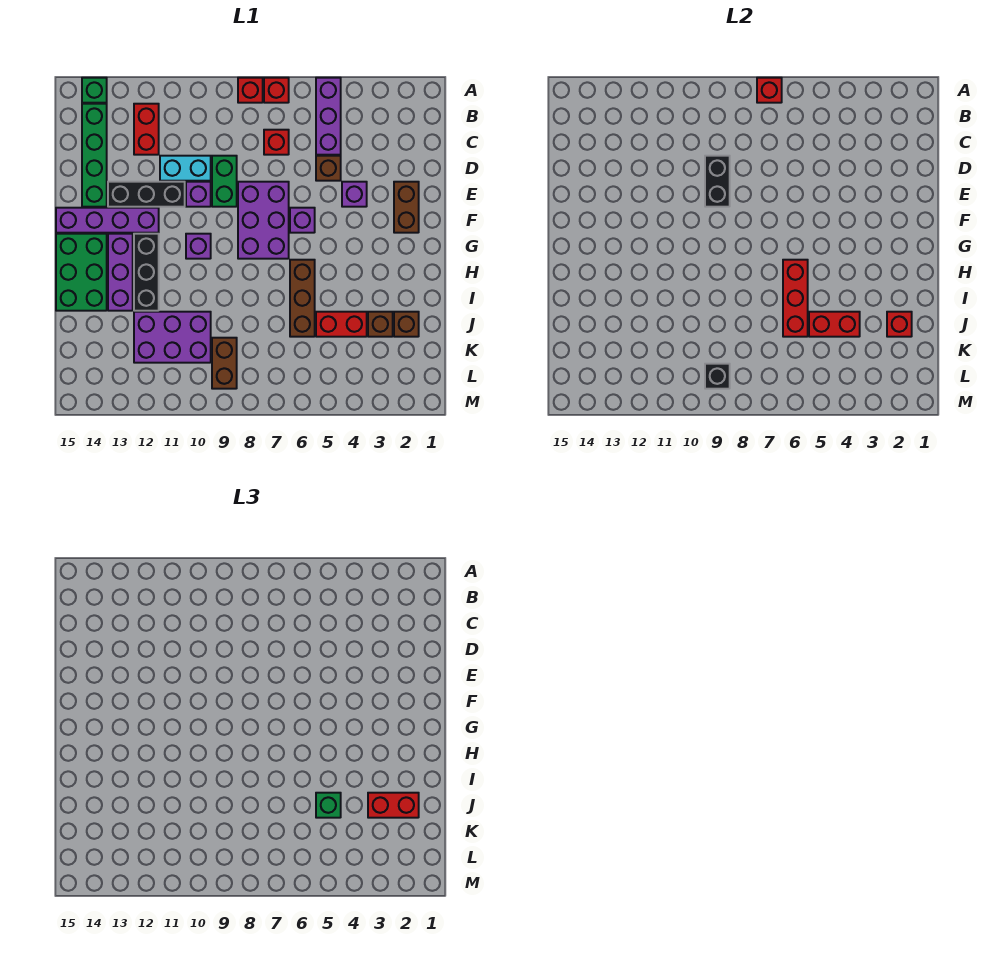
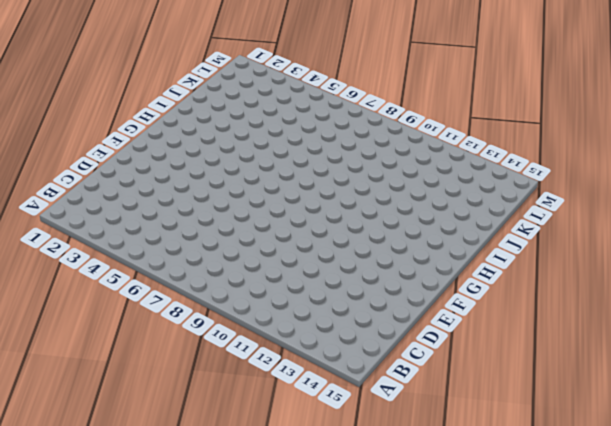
none -> purple brick A5:C5 level 1
none -> red brick A7 level 1
none -> red brick A8 level 1
none -> green brick A14 level 1

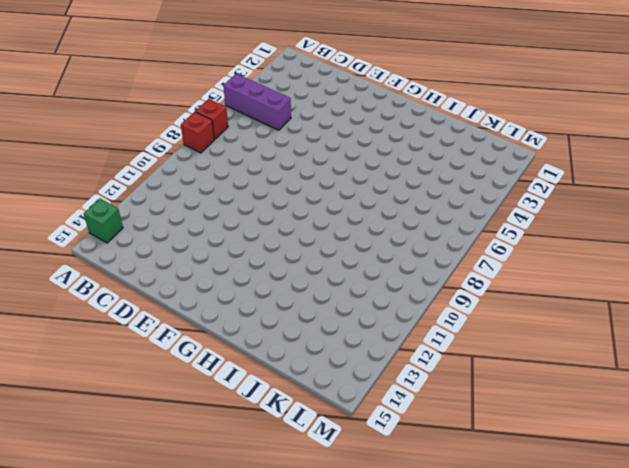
none -> red brick B12:C12 level 1
none -> green brick B14:E14 level 1
none -> red brick C7 level 1
none -> brown brick D5 level 1

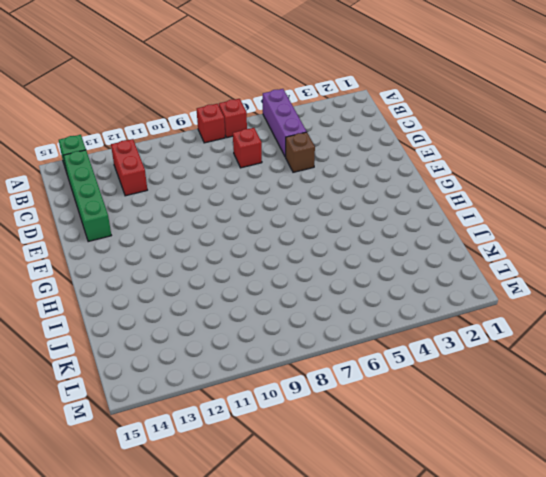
none -> green brick D9:E9 level 1
none -> cyan brick D10:D11 level 1
none -> brown brick E2:F2 level 1
none -> purple brick E4 level 1

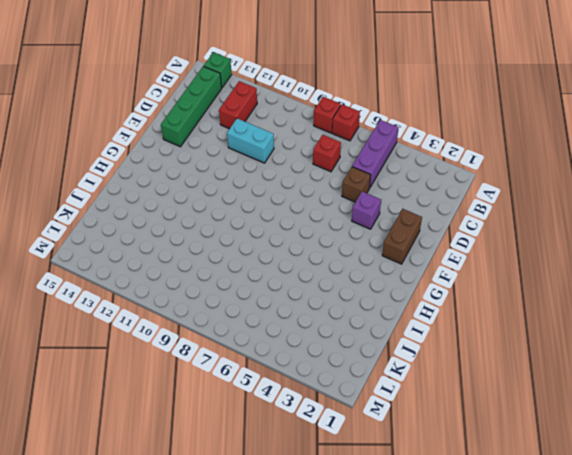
none -> green brick D9:E9 level 1
none -> purple brick E7:G8 level 1
none -> purple brick E10 level 1
none -> black brick E11:E13 level 1

